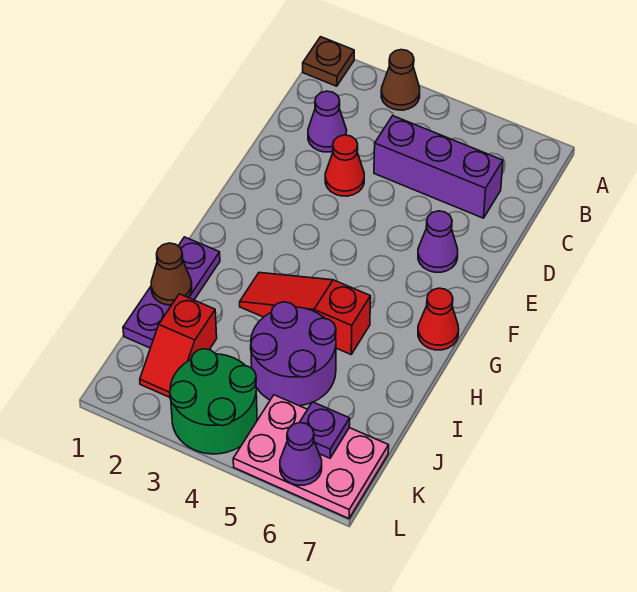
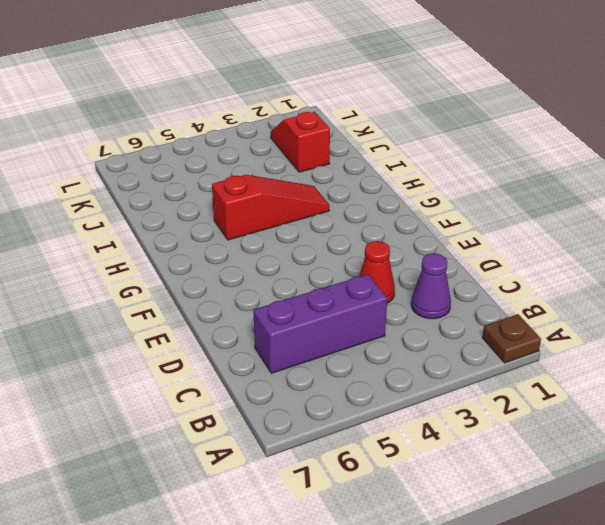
none -> brown cone A3 level 1
none -> purple cone E6 level 1
none -> red cone G7 level 1

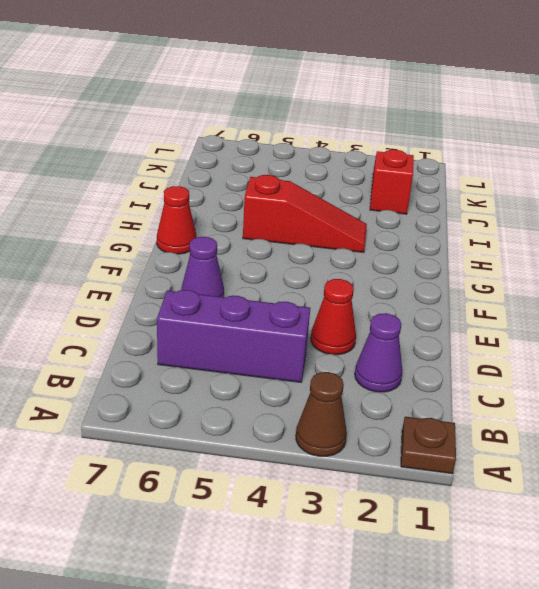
none -> purple plate H1:J1 level 1
none -> purple round brick I4:J5 level 1
none -> green round brick K3:L4 level 1

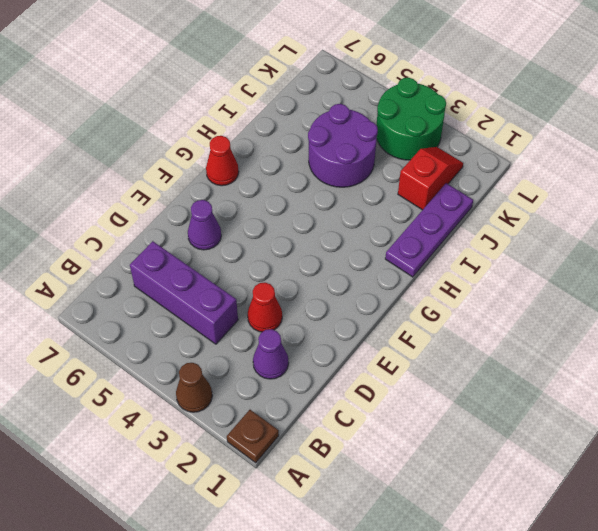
none -> red slope H3:H5 level 1 top 5
none -> pink plate K5:L7 level 1
none -> brown cone I1 level 2

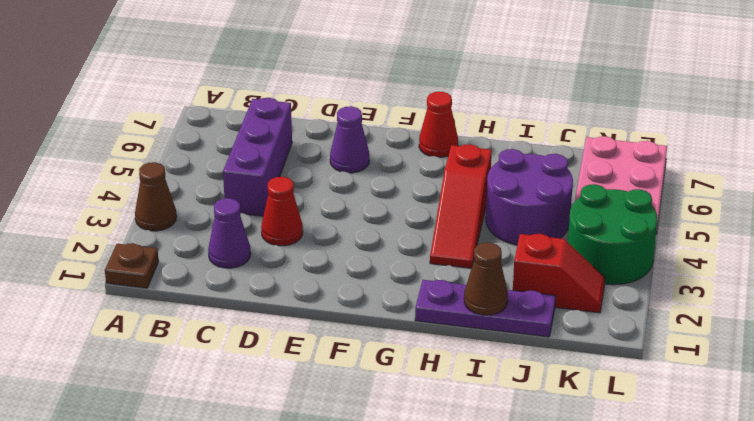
none -> purple plate K6 level 2
none -> purple cone L6 level 2

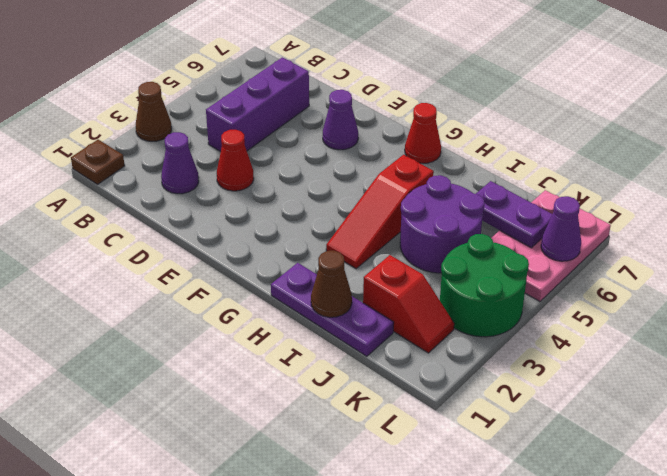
purple plate J6:K6 level 2 -> purple plate K6 level 2

